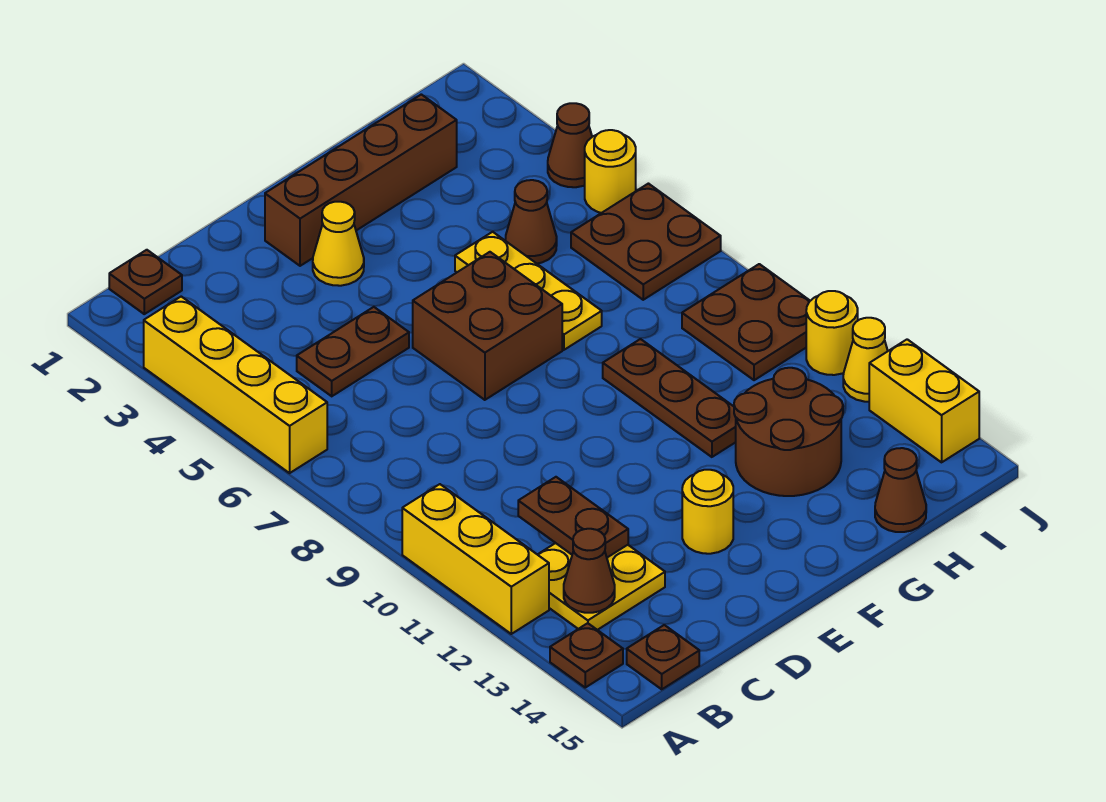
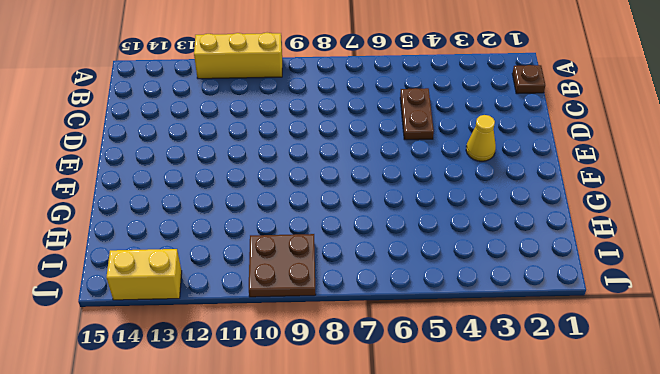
none -> yellow brick A3:A6 level 1
none -> brown plate A14 level 1
none -> yellow plate B12:C13 level 1

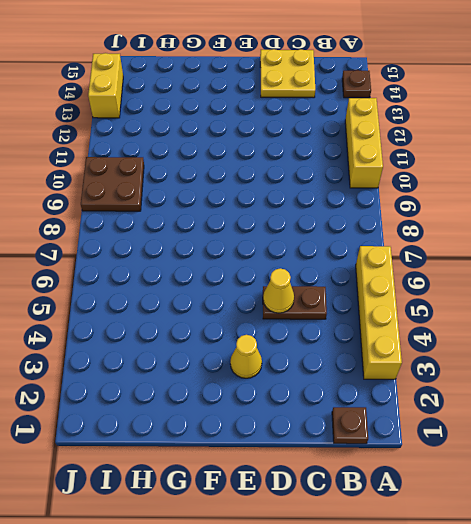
yellow plate C14:D15 level 1 -> yellow plate B12:C13 level 1
yellow cone D5 level 2 -> yellow cone J12 level 1
none -> brown plate B15 level 1
none -> brown brick E2:H2 level 1
none -> brown brick E6:F7 level 1

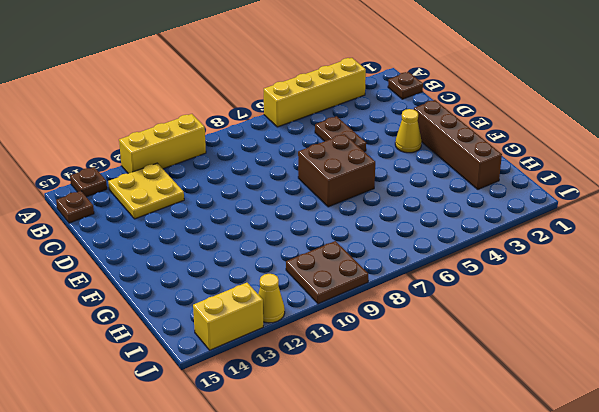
none -> yellow round brick E13 level 1
none -> yellow plate G5:G7 level 1
none -> brown plate G9:G11 level 1

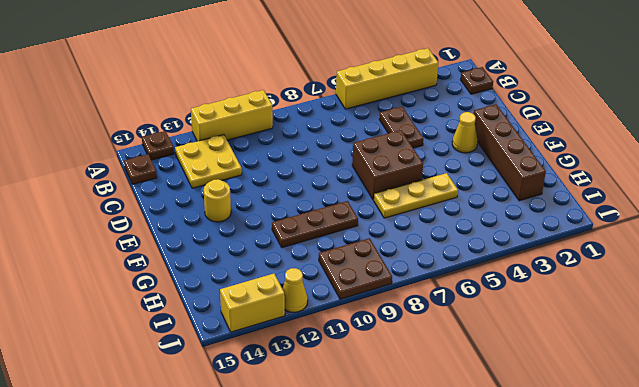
none -> brown round brick G12:H13 level 1
none -> brown cone H5 level 1
none -> brown cone H15 level 1

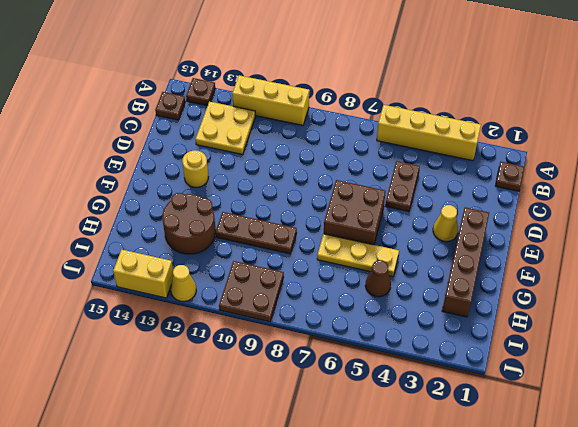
none -> brown cone H15 level 1
none -> brown plate I6:J7 level 1
none -> brown cone J4 level 1

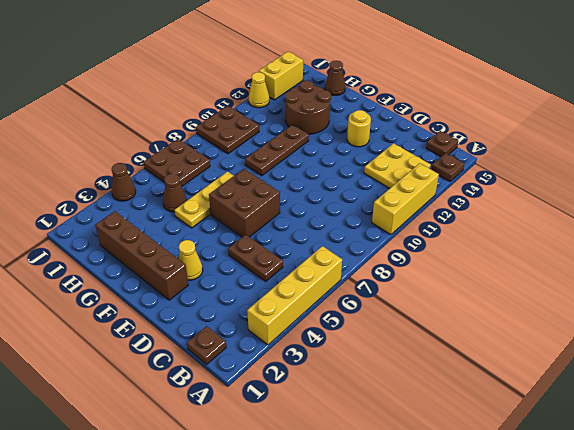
none -> yellow round brick J5 level 1
none -> yellow round brick J11 level 1
none -> brown cone B13 level 2

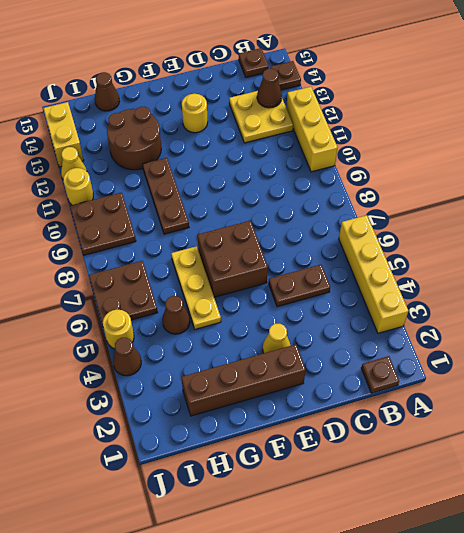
none -> brown plate C11:C12 level 2

